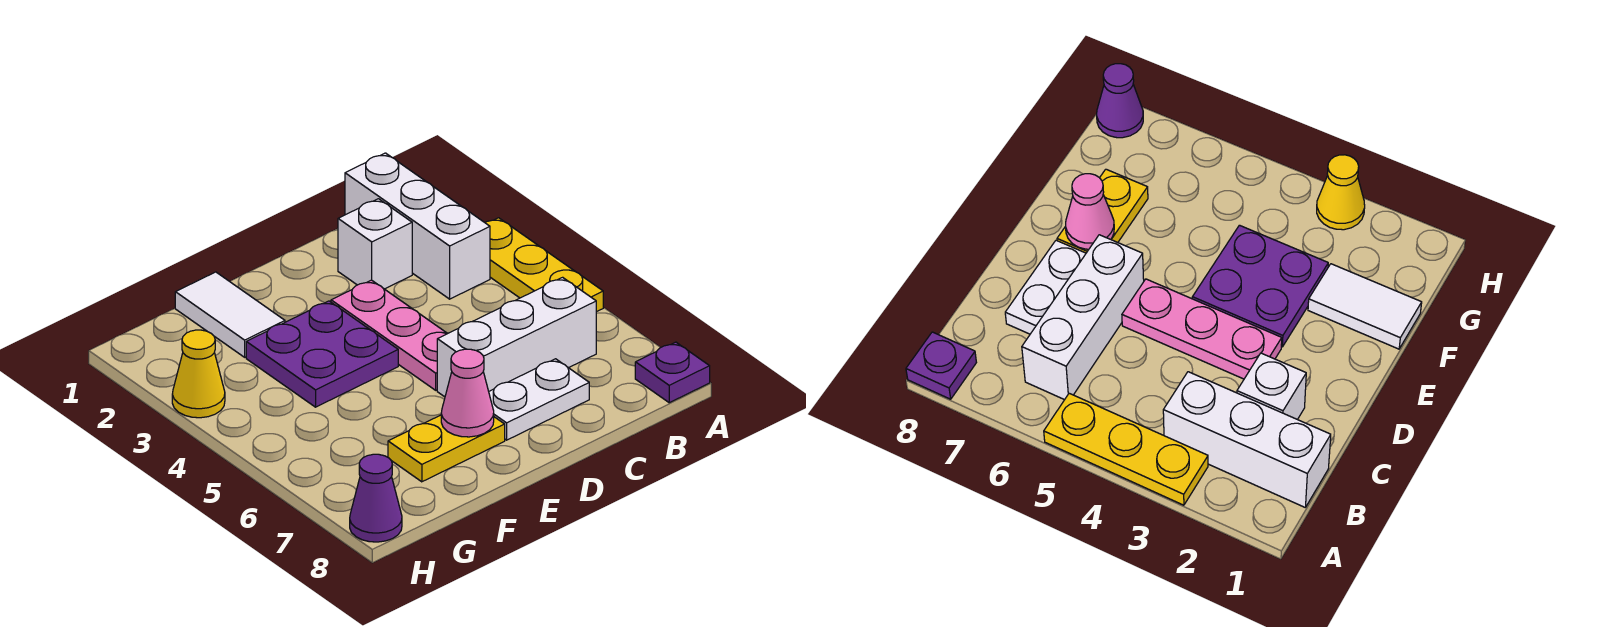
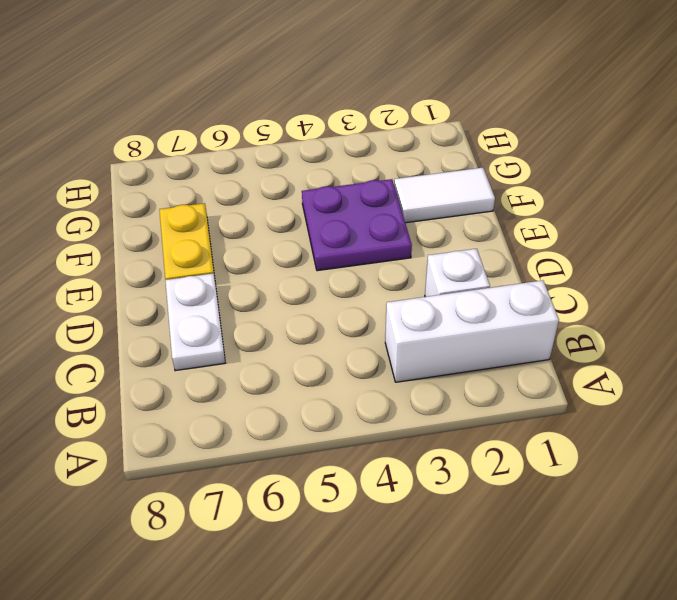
none -> yellow plate A3:A5 level 1
none -> purple plate A8 level 1
none -> white brick B6:D6 level 1

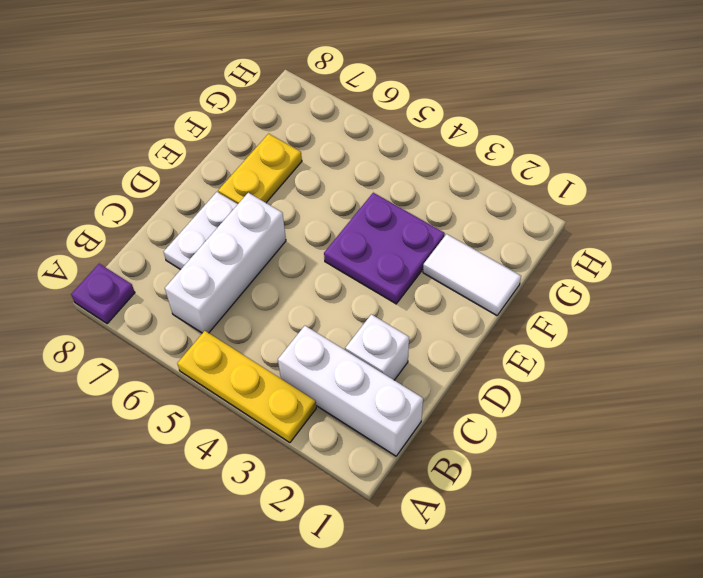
none -> pink plate D3:D5 level 1
none -> yellow cone H3 level 1
none -> purple cone H8 level 1

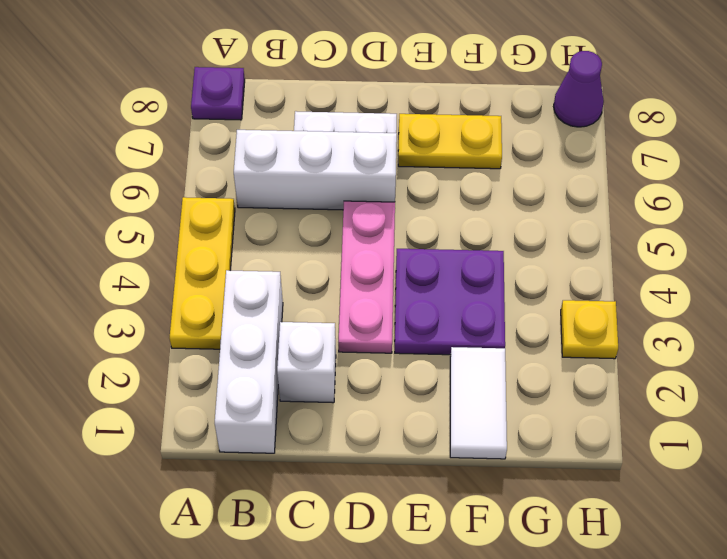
yellow plate H3 level 1 -> yellow cone H3 level 1
none -> pink cone E7 level 2

